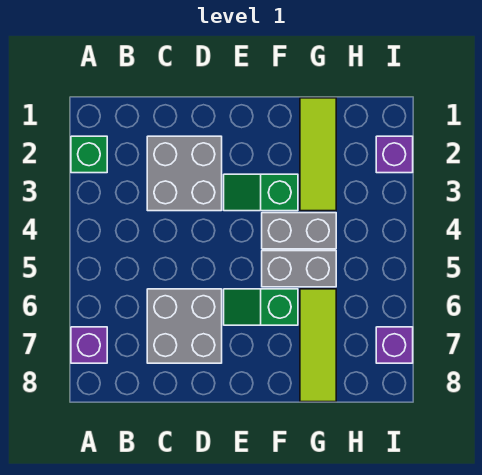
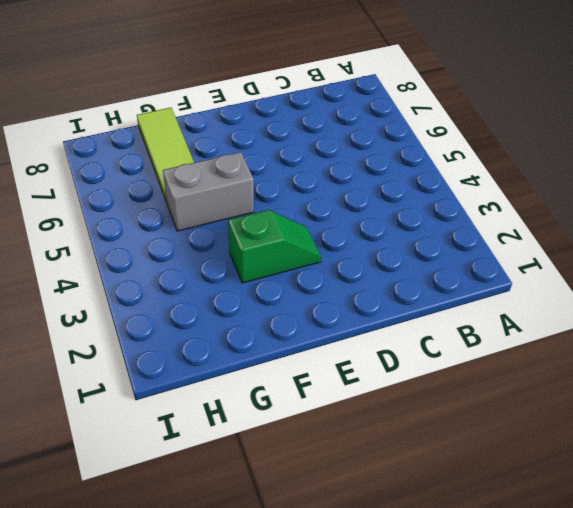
none -> green brick A2 level 1
none -> purple brick A7 level 1
none -> grey brick C2:D3 level 1

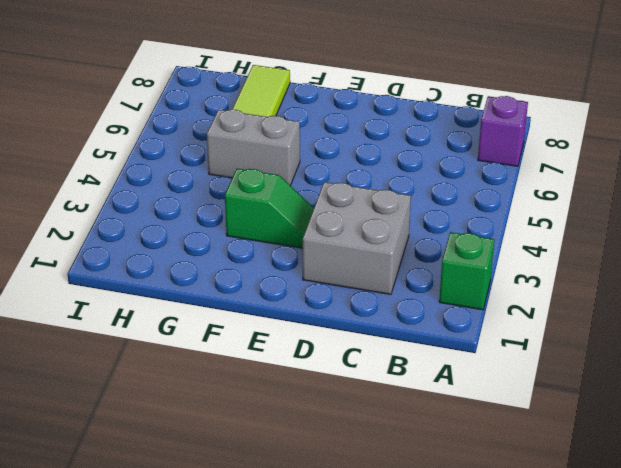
none -> grey brick C6:D7 level 1
none -> green slope E6:F6 level 1 top F
none -> grey brick F4:G4 level 1

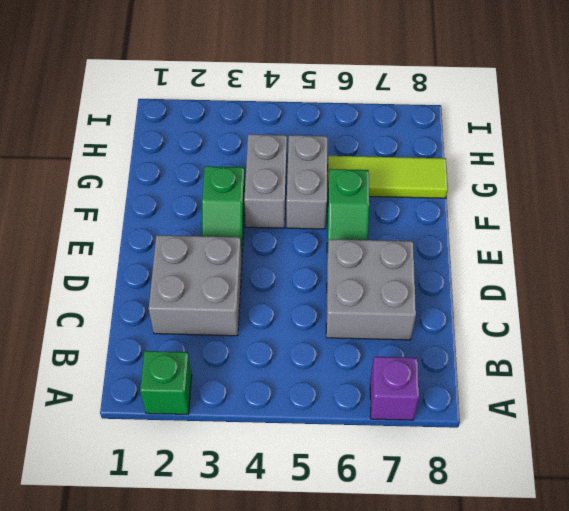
none -> lime tile G1:G3 level 1
none -> purple brick I2 level 1
none -> purple brick I7 level 1

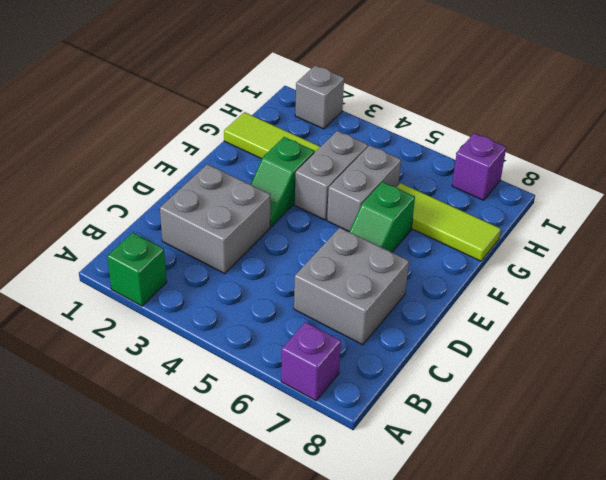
grey brick I2 level 1 -> purple brick I2 level 1

